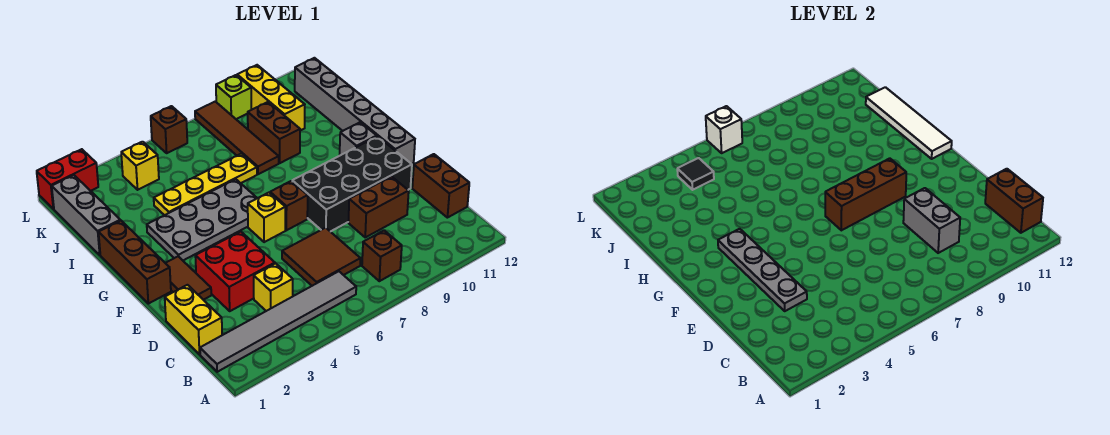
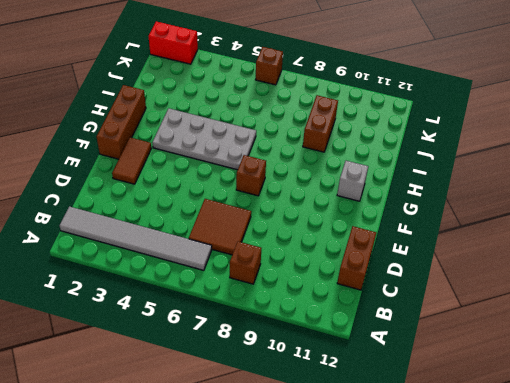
none -> yellow brick C1:D1 level 1
none -> yellow brick C4 level 1
none -> red brick D3:E4 level 1
none -> brown brick D9:D10 level 1

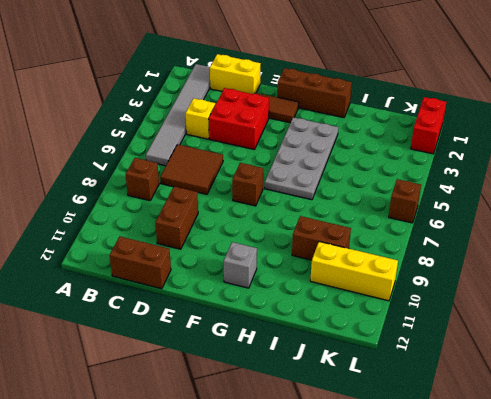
none -> black brick E8:F11 level 1
none -> yellow brick F6 level 1
none -> grey brick F12:K12 level 1
none -> grey brick I1:K1 level 1

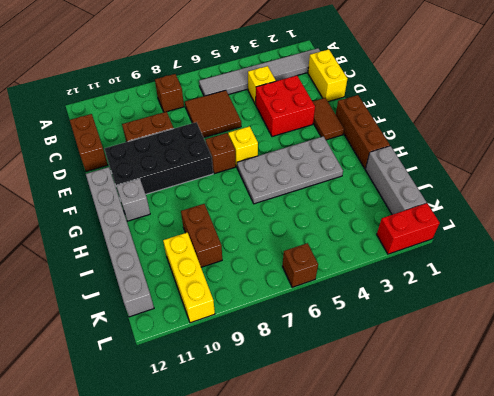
none -> yellow plate I4:I7 level 1
none -> brown tile I8:L8 level 1
none -> yellow brick K4 level 1
none -> lime brick L9 level 1

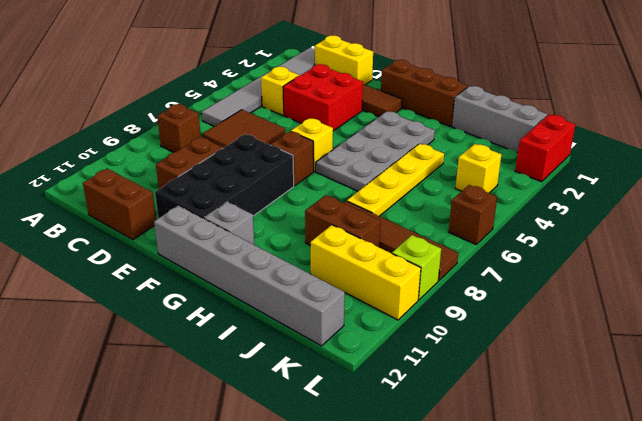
none -> brown brick B12:C12 level 2
none -> grey brick C9:D9 level 2
none -> grey plate D3:G3 level 2
none -> brown brick F7:F9 level 2

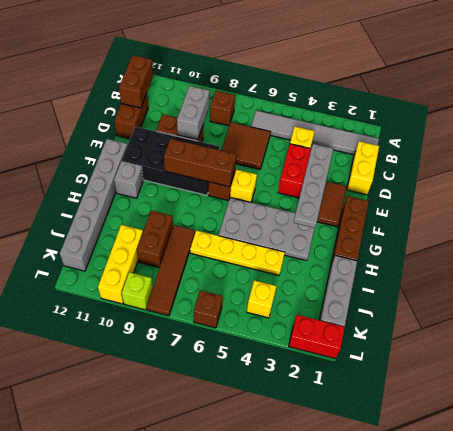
none -> white tile G12:J12 level 2
none -> black tile K4 level 2
none -> white brick L6 level 2

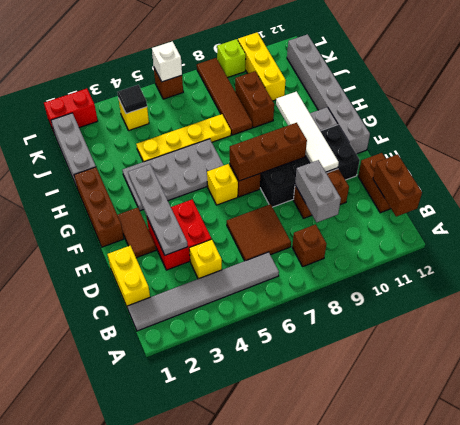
white tile E10:H10 level 2 -> white tile G12:J12 level 2

